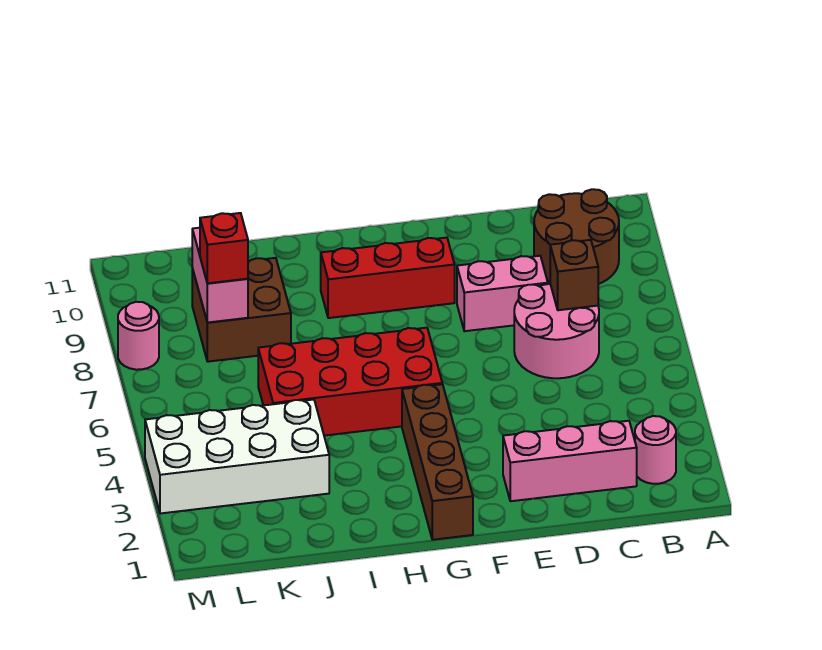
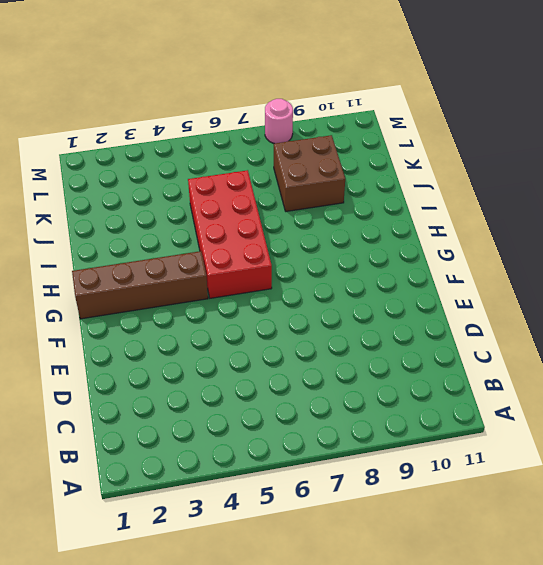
none -> pink round brick B2 level 1
none -> brown round brick B9:C10 level 1
none -> pink brick C2:E2 level 1

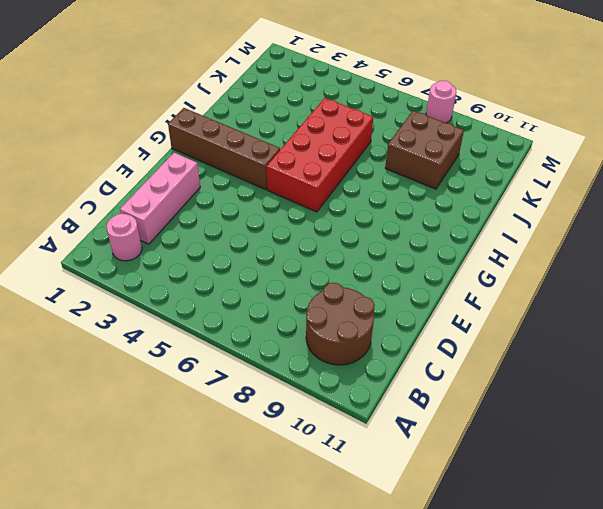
none -> pink round brick C6:D7 level 1
none -> pink brick D8:E8 level 1
none -> red brick F9:H9 level 1

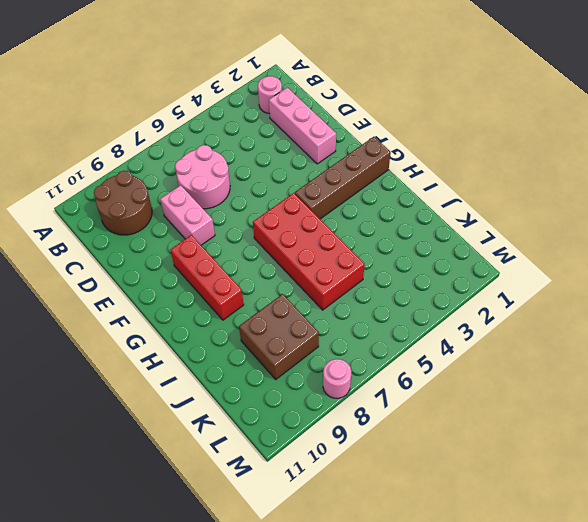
none -> white brick J3:M4 level 1
none -> brown brick C7 level 2
none -> pink brick K8:K9 level 2

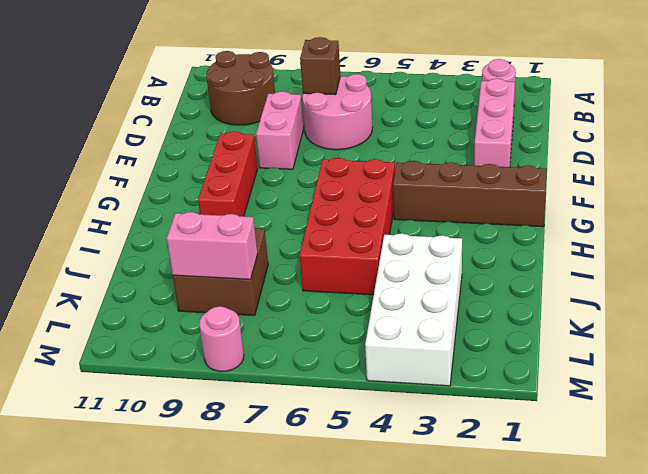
none -> red brick K8 level 3

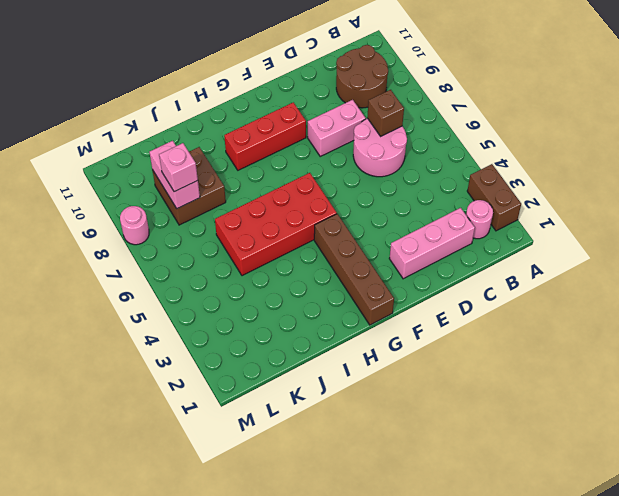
brown brick A2:A3 level 1 -> none
pink brick K8 level 3 -> red brick K8 level 3
none -> white brick J3:M4 level 1

